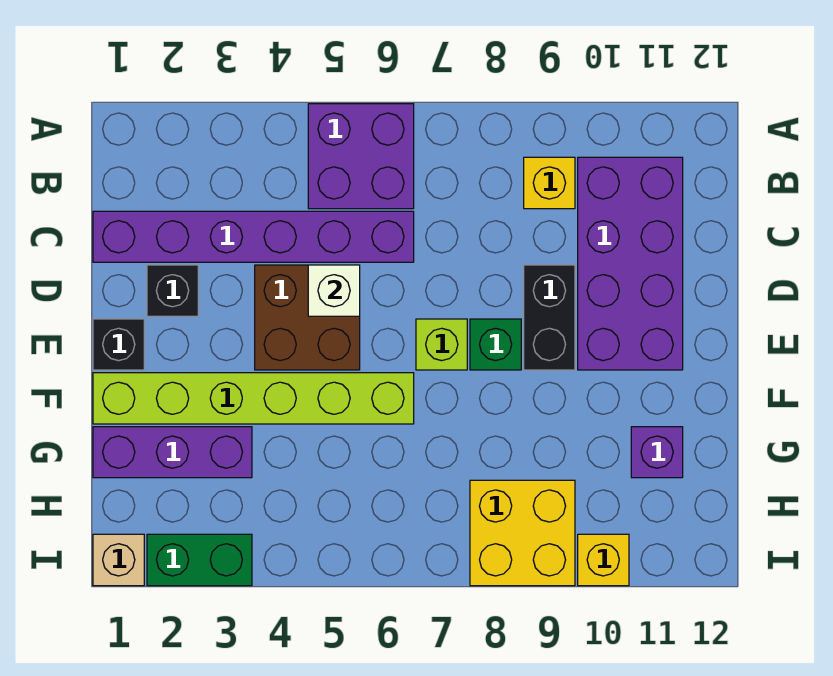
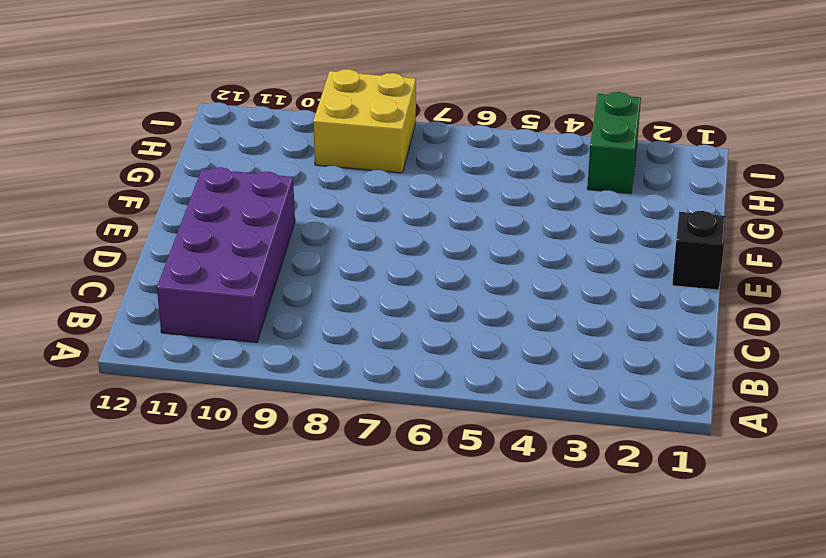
green brick H3:I3 level 1 -> green brick I2:I3 level 1
none -> purple brick A5:B6 level 1
none -> yellow brick B9 level 1
none -> purple brick C1:C6 level 1

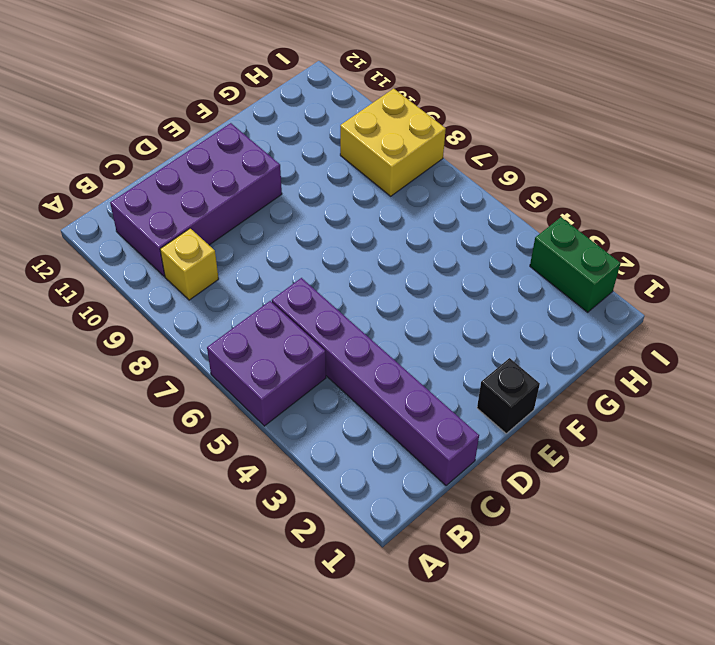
none -> black brick D2 level 1
none -> brown brick D4:E5 level 1
none -> black brick D9:E9 level 1

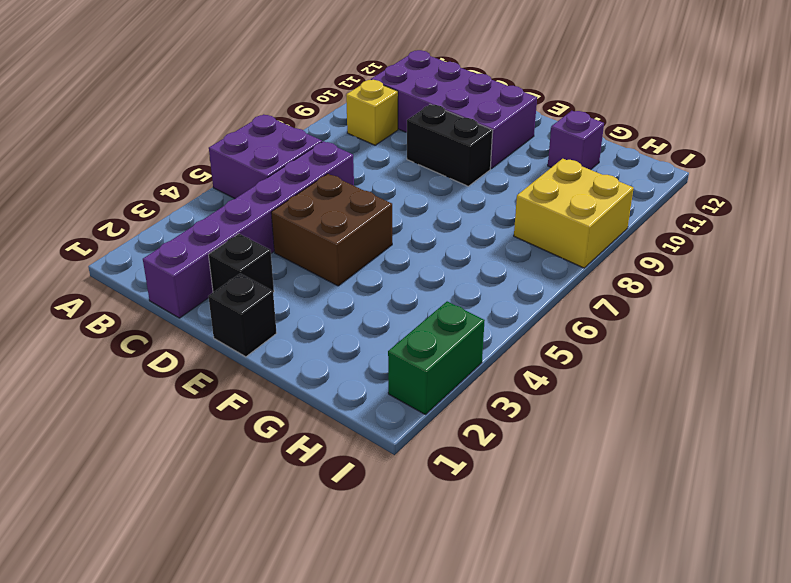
none -> lime brick E7 level 1
none -> green brick E8 level 1
none -> lime brick F1:F6 level 1

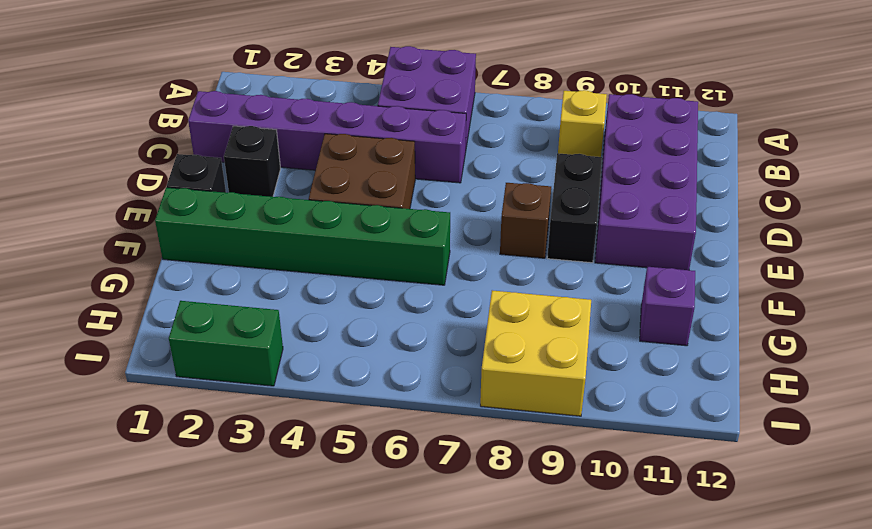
brown brick E8 level 1 -> green brick E8 level 1
green brick F1:F6 level 1 -> lime brick F1:F6 level 1
none -> lime brick E7 level 1
none -> purple brick G1:G3 level 1
none -> tan brick I1 level 1

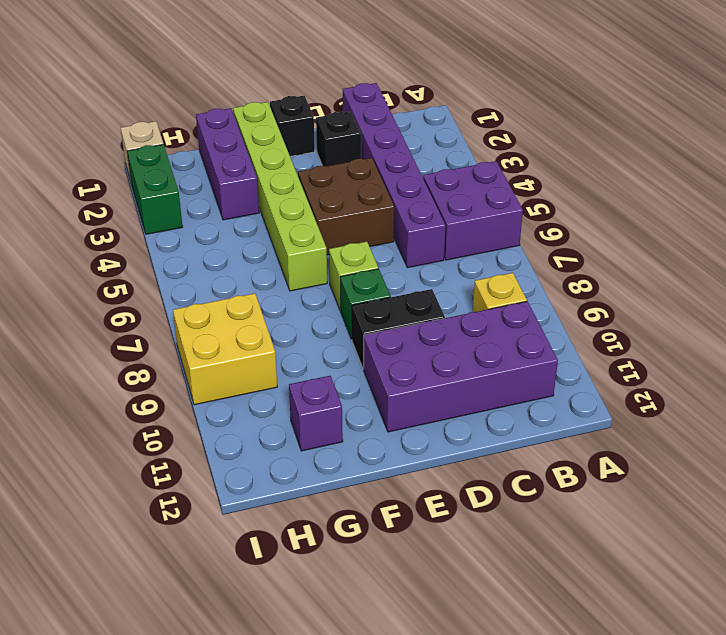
none -> yellow brick I10 level 1
none -> white brick D5 level 2

